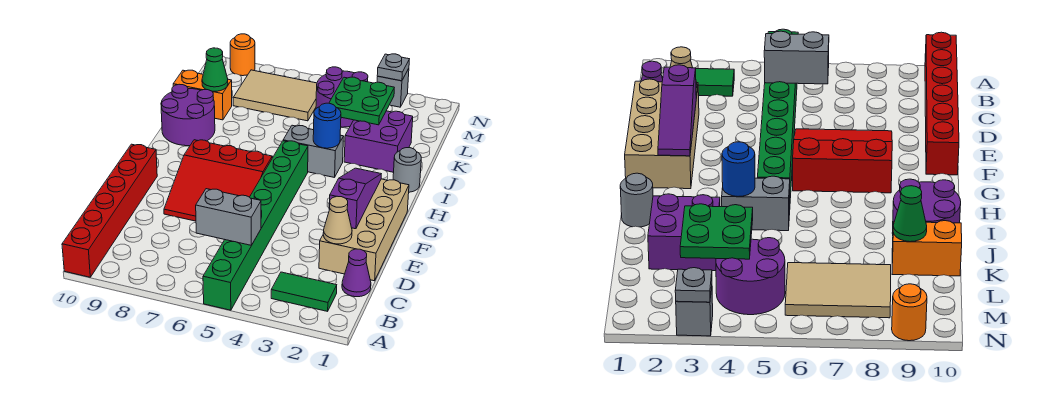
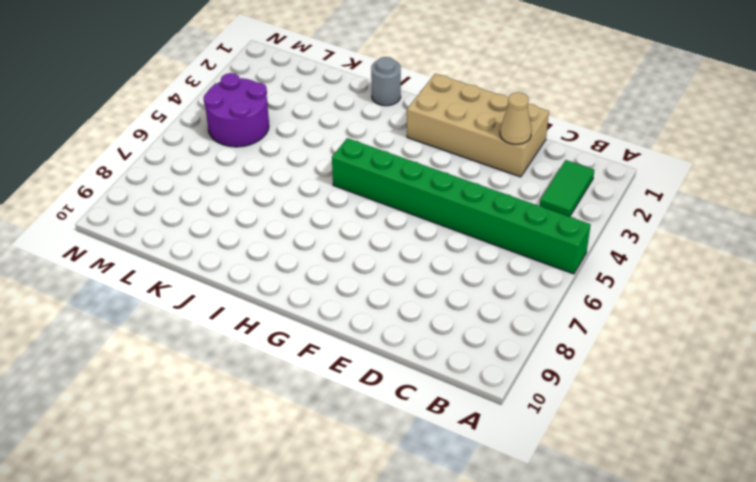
none -> red brick A10:F10 level 1
none -> purple cone C1 level 1
none -> red slope E6:G8 level 1 top G

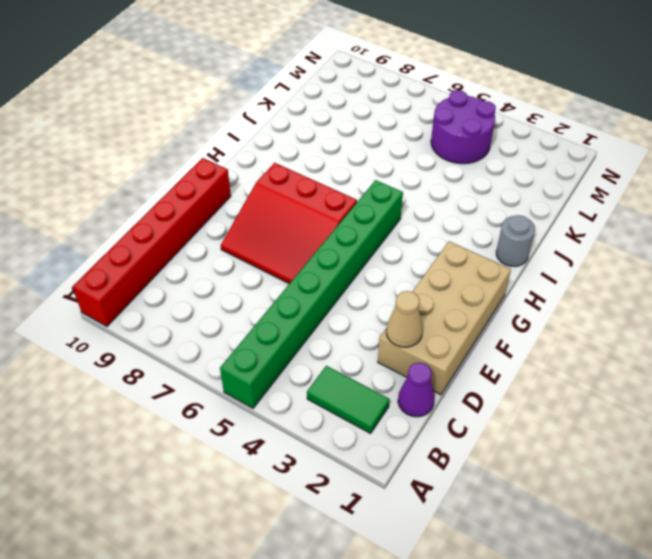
none -> grey brick I4:I5 level 1
none -> purple round brick I9:J10 level 1
none -> purple brick J2:K3 level 1

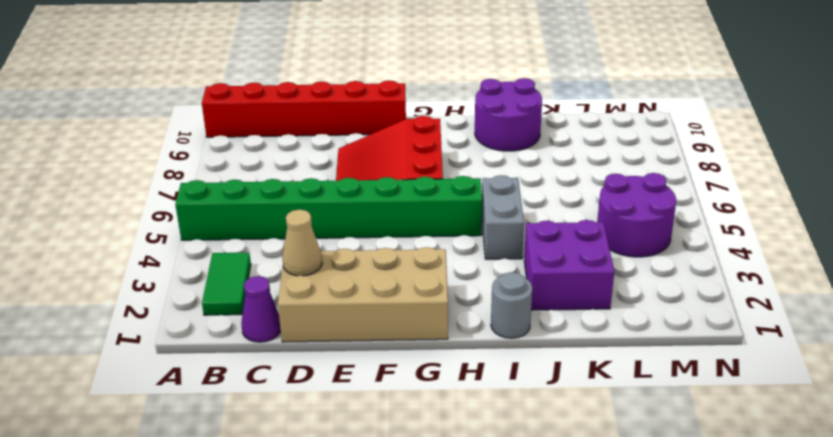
none -> orange brick K9:K10 level 1
none -> tan tile L6:M8 level 1
none -> grey brick N3 level 1

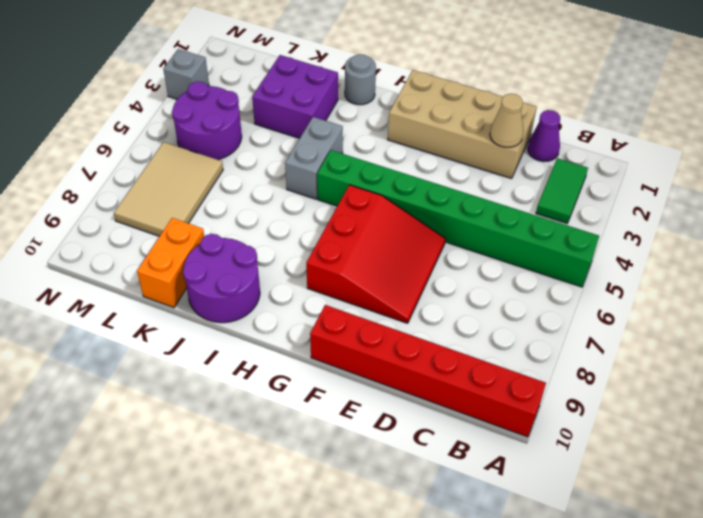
none -> orange round brick N9 level 1
none -> grey brick C5:C6 level 2
none -> purple slope E2:G2 level 2 top E

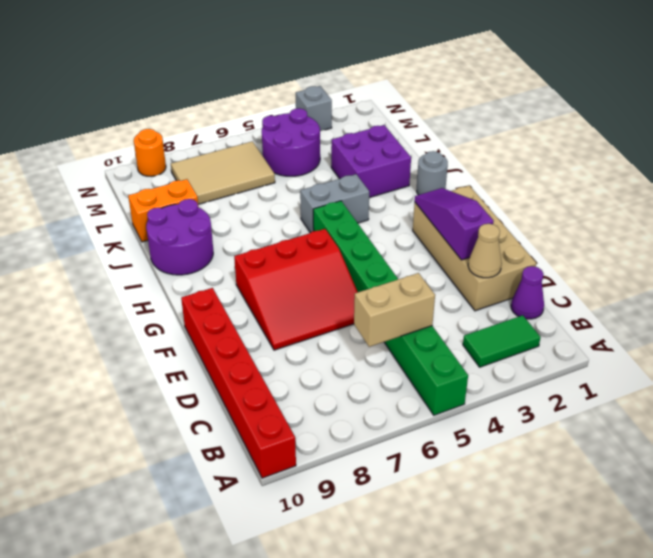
tan brick C5:C6 level 2 -> grey brick C5:C6 level 2
none -> blue round brick I4 level 2
none -> green plate K3:L4 level 2
none -> green cone K9 level 2

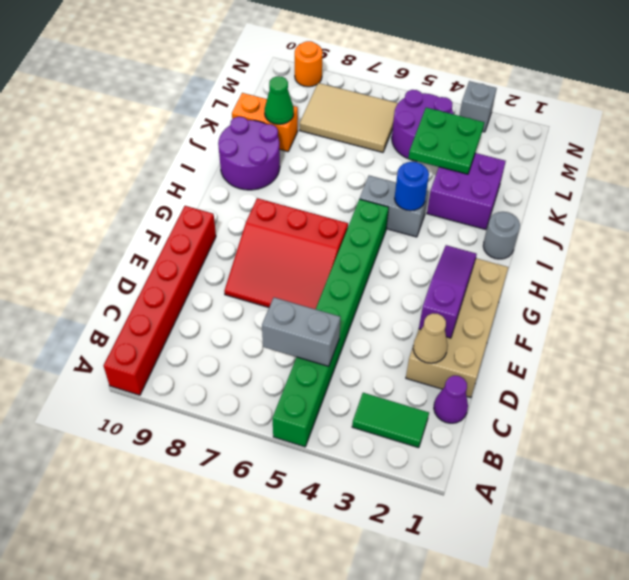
none -> grey plate N3 level 2

